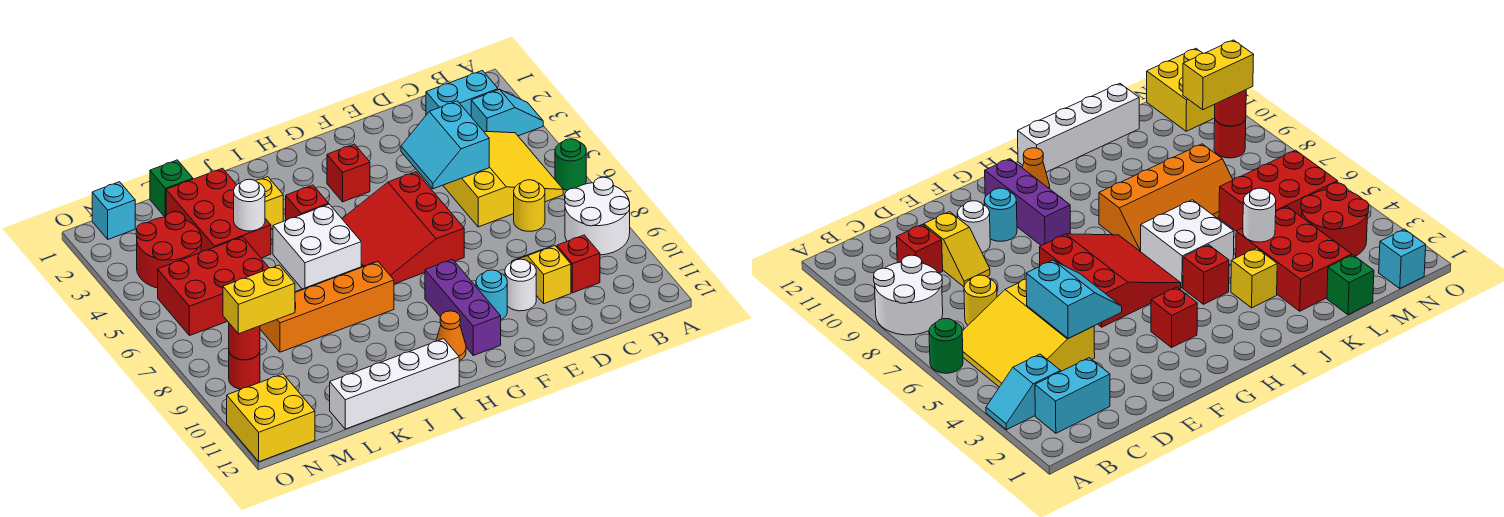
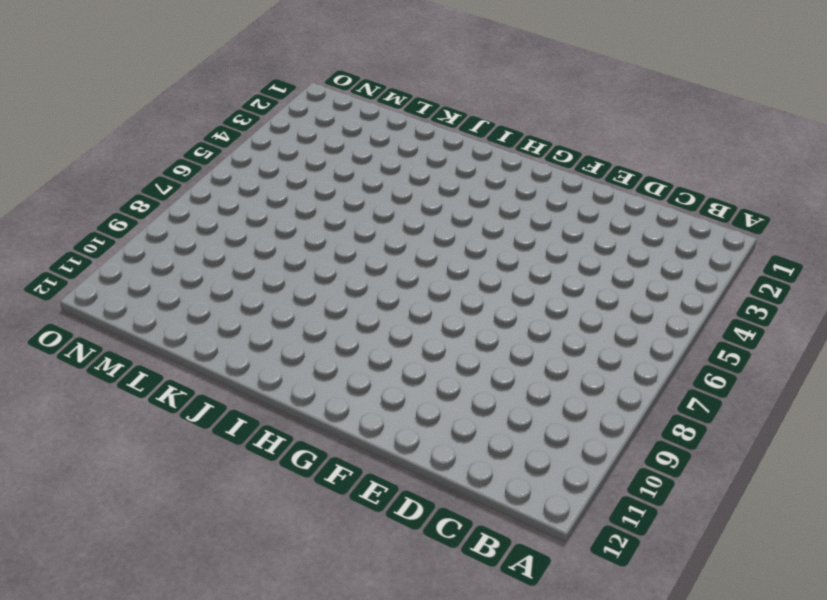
none -> cyan slope A3:B3 level 1 top B
none -> green round brick A6 level 1
none -> white round brick A8:B9 level 1
none -> cyan brick B2:C2 level 1

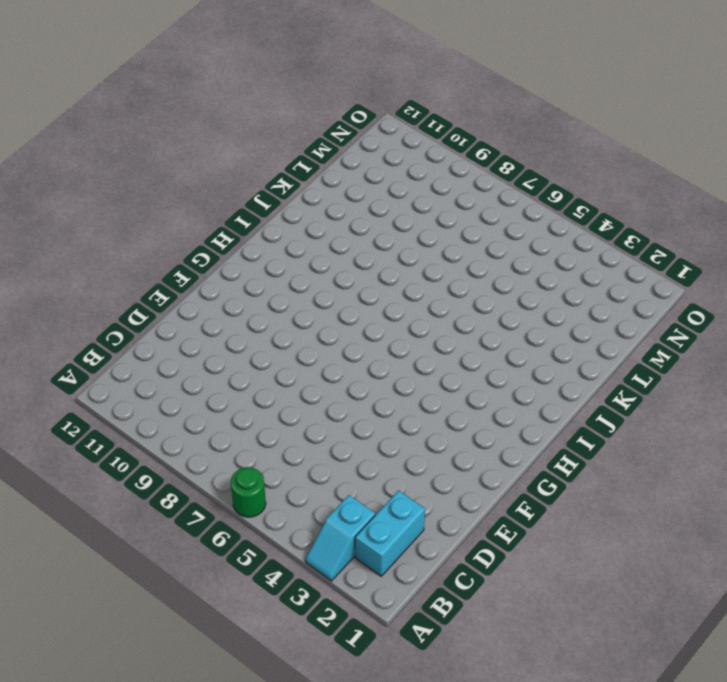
none -> white round brick A8:B9 level 1
none -> yellow slope B4:D6 level 1 top D
none -> yellow round brick C7 level 1
none -> red brick C10 level 1

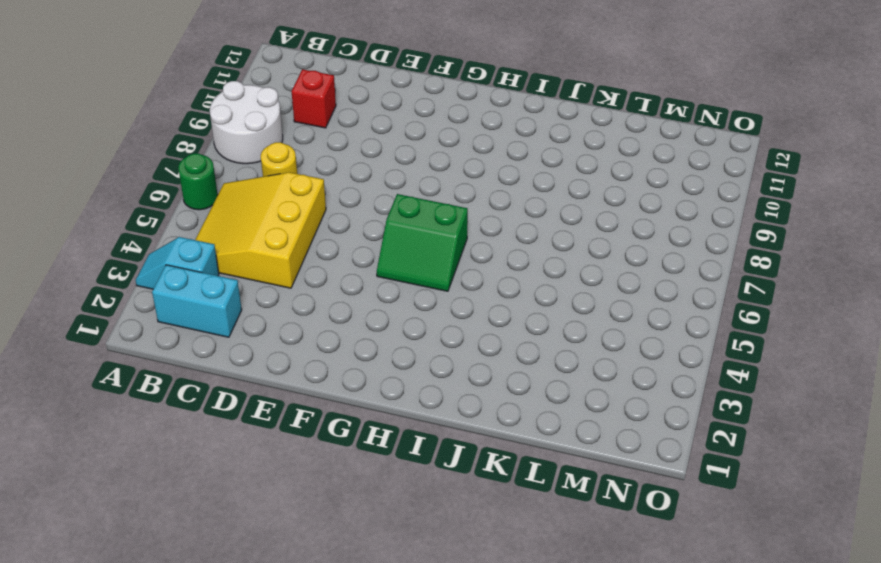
green slope G5:H6 level 1 top 6 -> red slope F5:H7 level 1 top F
none -> yellow slope D9:D10 level 1 top 10
none -> white round brick E10 level 1
none -> cyan round brick F10 level 1
none -> red brick G3 level 1

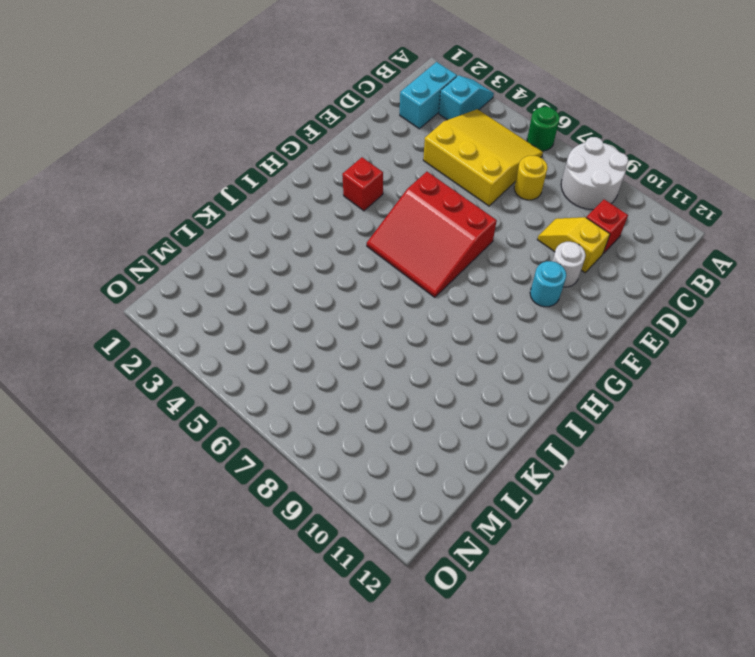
none -> purple brick G9:G11 level 1
none -> orange cone H11 level 1
none -> red brick I4 level 1
none -> white brick I5:J6 level 1

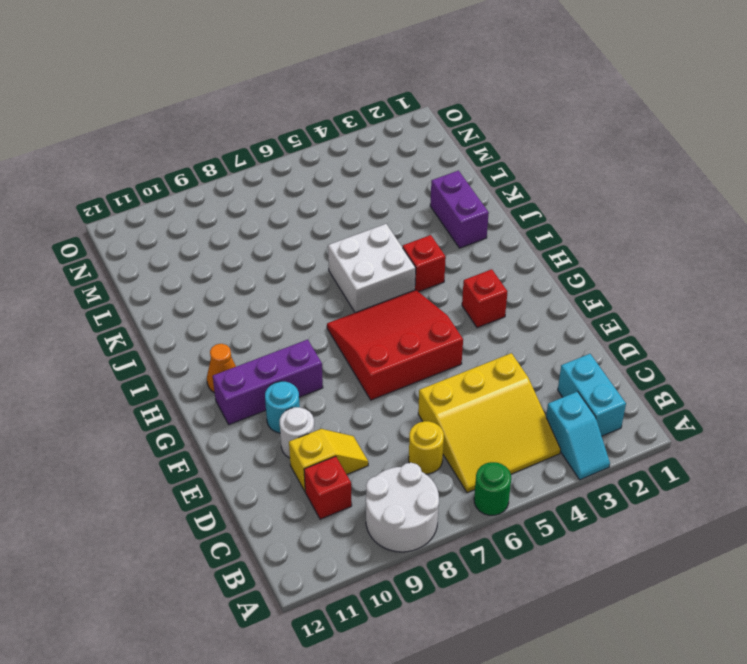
purple brick J2:K2 level 1 -> red brick K2:L4 level 1
none -> orange slope I7:L8 level 1 top 8
none -> white brick I12:L12 level 1
none -> yellow brick J3 level 1
none -> green brick L1 level 1

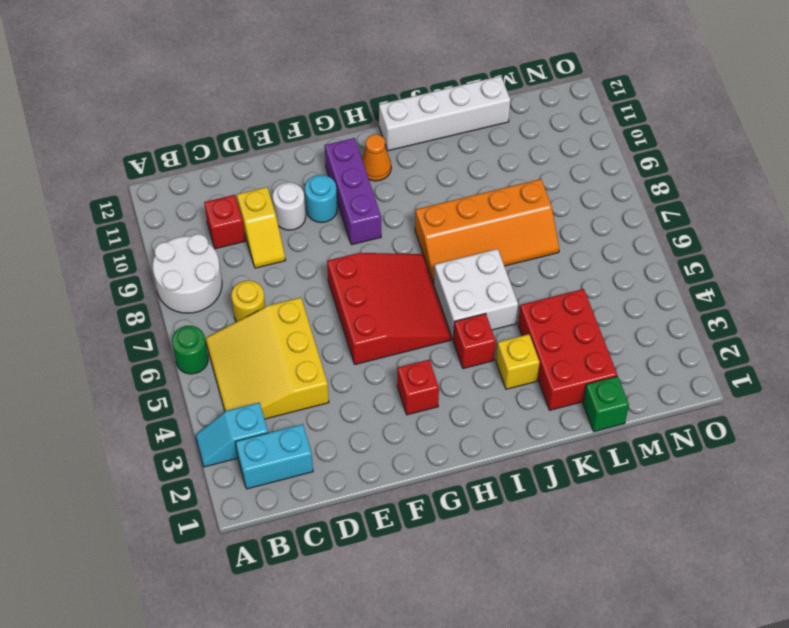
none -> red brick L5:N6 level 1
none -> red round brick M3:N4 level 1
none -> cyan brick N1 level 1
none -> red round brick N9 level 1

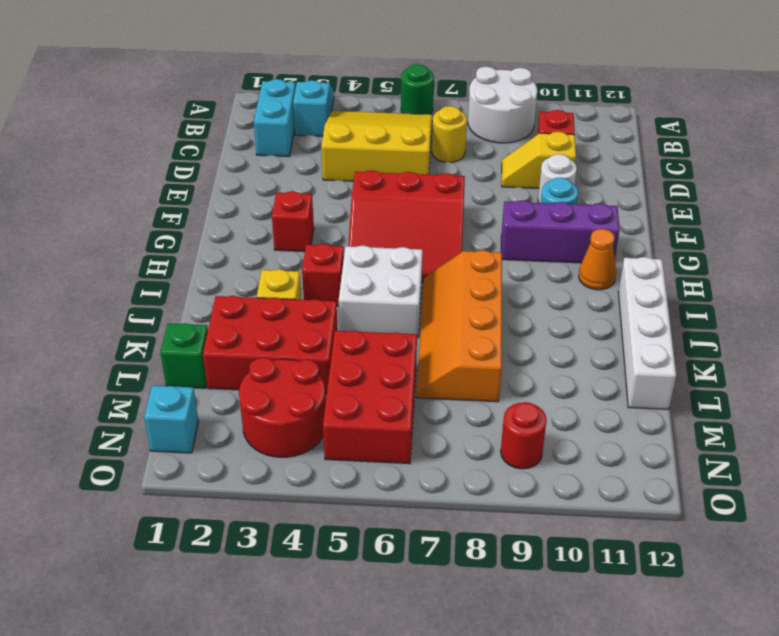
none -> yellow brick N11:O12 level 1
none -> cyan slope D4:E5 level 2 top D
none -> white round brick K4 level 2
none -> red round brick N9 level 2

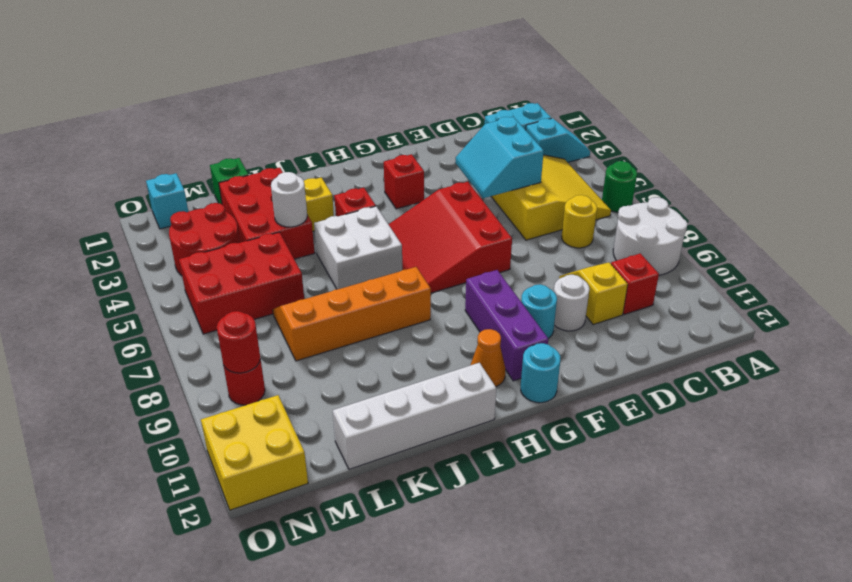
cyan round brick G12 level 1 -> none
none -> yellow brick M9:N9 level 3

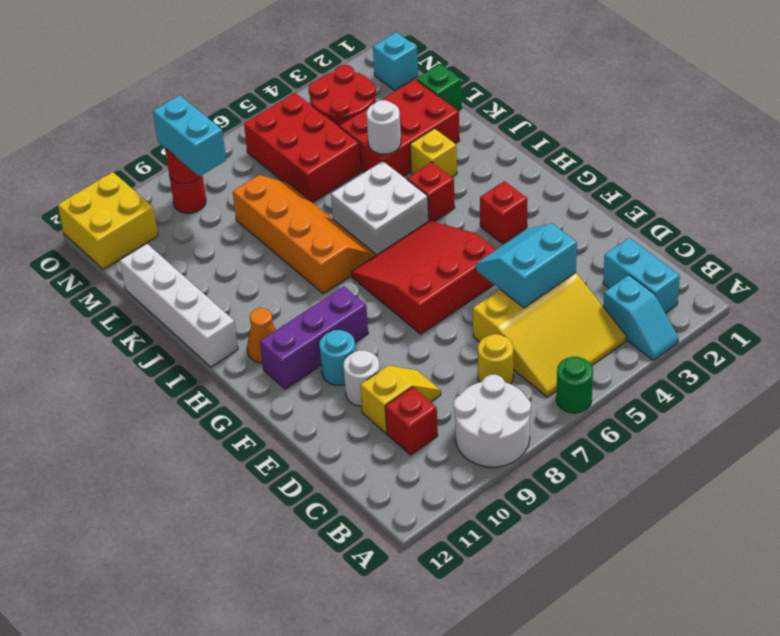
cyan brick M9:N9 level 3 -> yellow brick M9:N9 level 3

